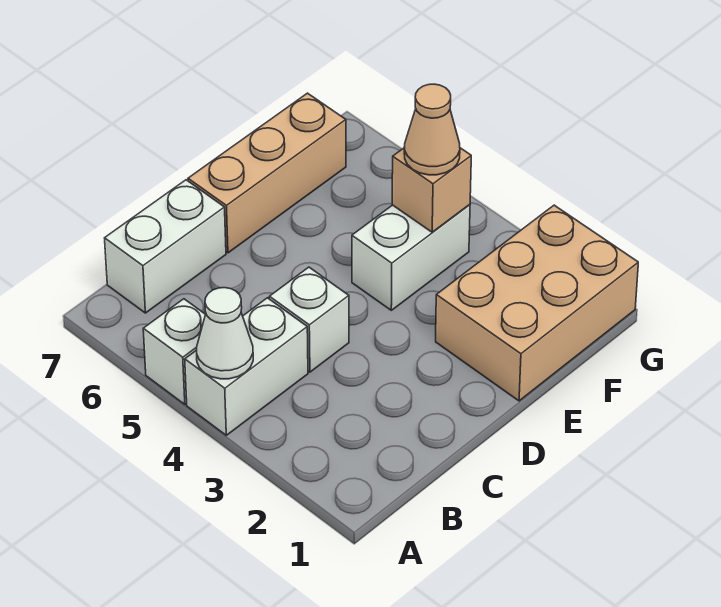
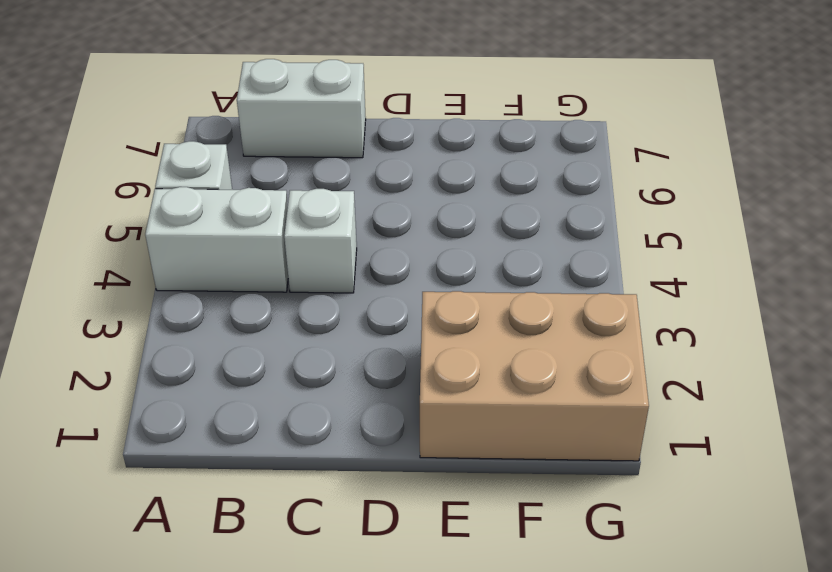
none -> tan brick D7:F7 level 1
none -> white brick E4:F4 level 1

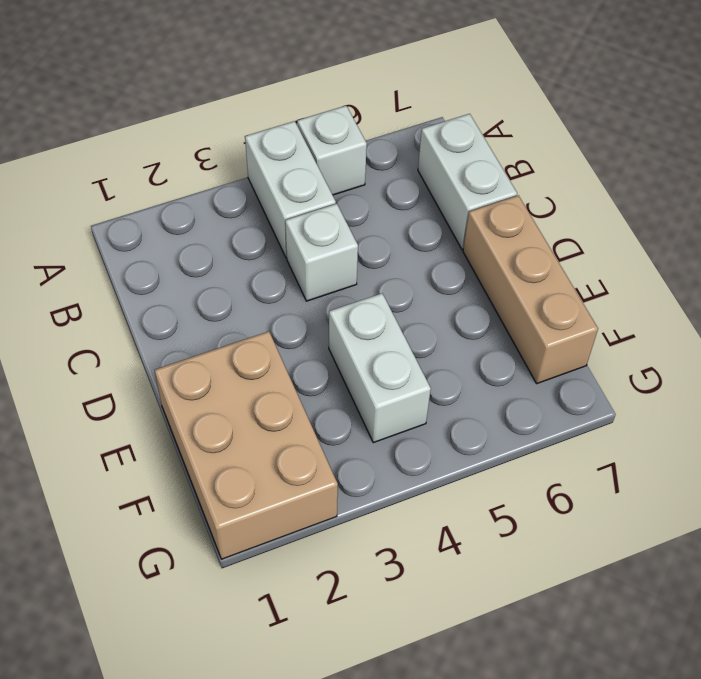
none -> white cone A4 level 2
none -> tan brick F4 level 2

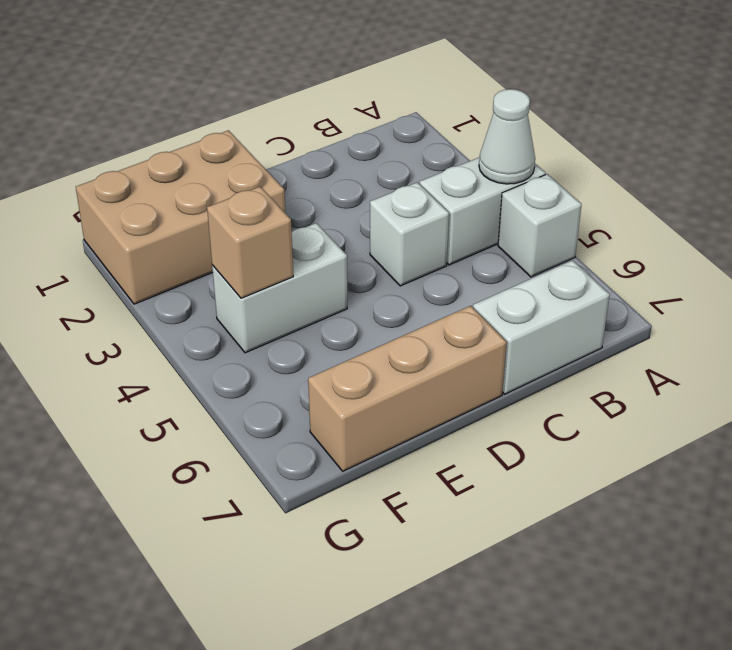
none -> tan cone F4 level 3

